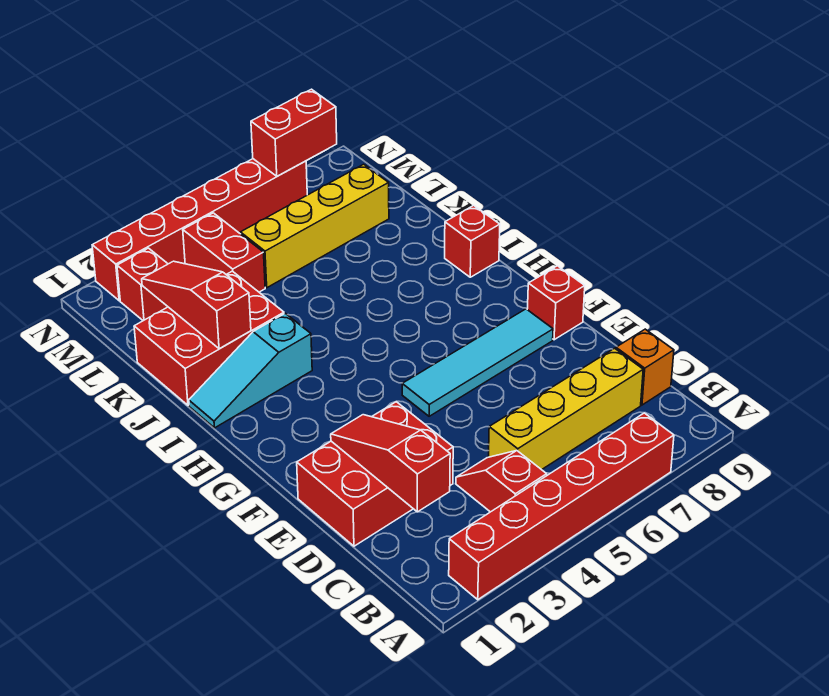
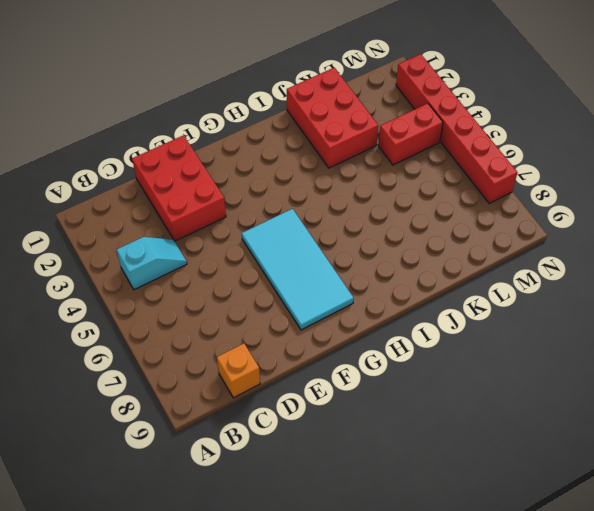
cyan slope B4:C4 level 1 top B -> red slope B4:C4 level 1 top B
cyan tile F5:G8 level 1 -> cyan tile F5:F8 level 1
none -> red brick A2:A7 level 1
none -> yellow brick C5:C8 level 1
none -> red brick F9 level 1

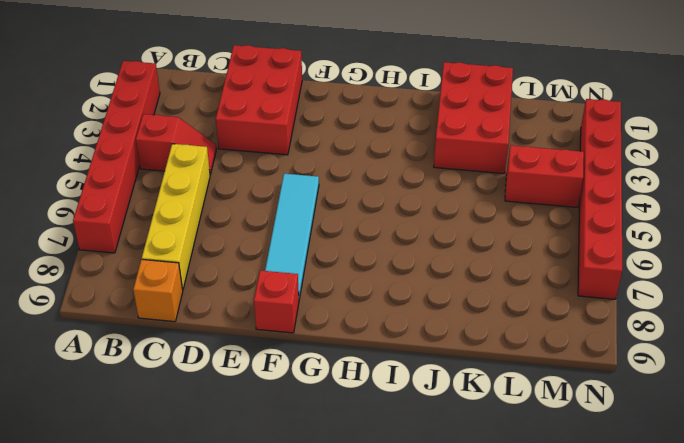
none -> cyan slope I1:I3 level 1 top 3
none -> red brick I9 level 1
none -> yellow brick L5:L8 level 1

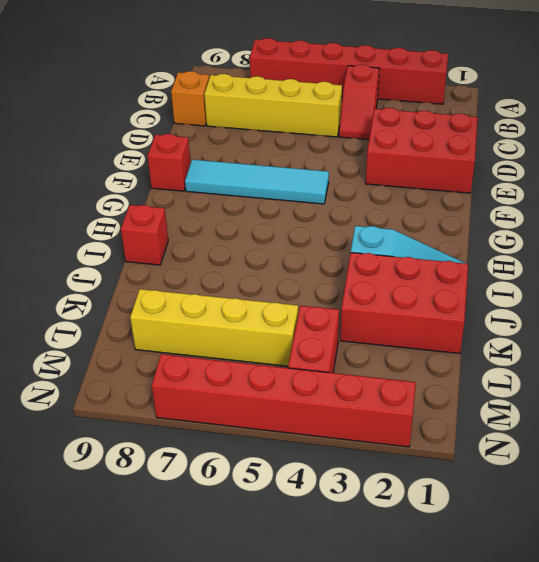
none -> red brick M2 level 1
none -> red slope C2:E2 level 2 top C
none -> red slope J2:L2 level 2 top J

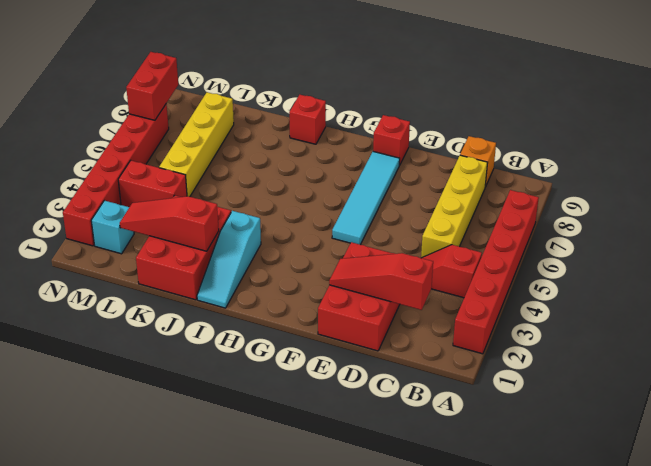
cyan brick M2 level 1 -> red brick M2 level 1

